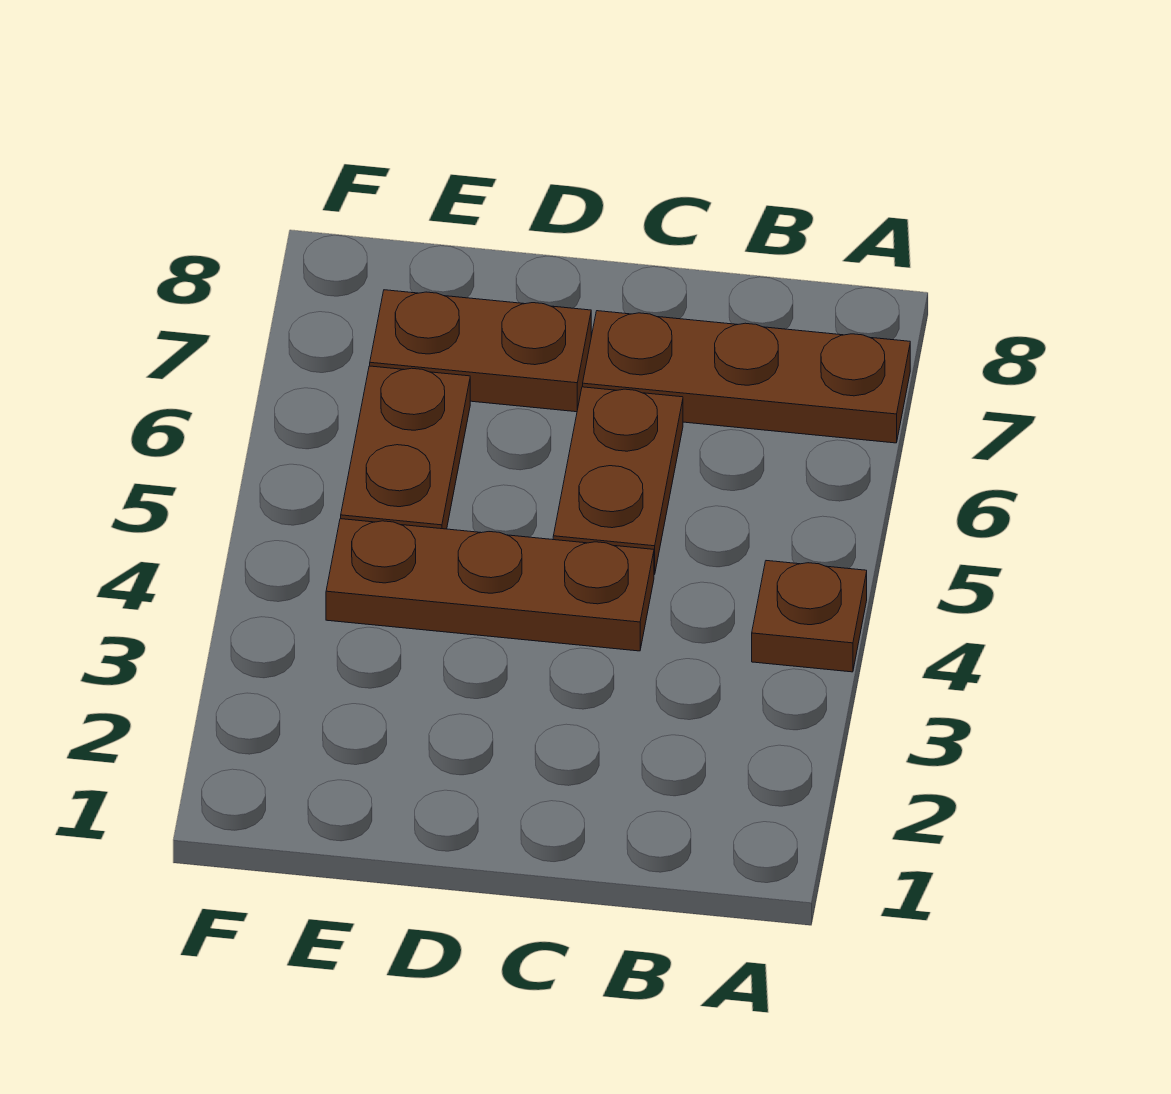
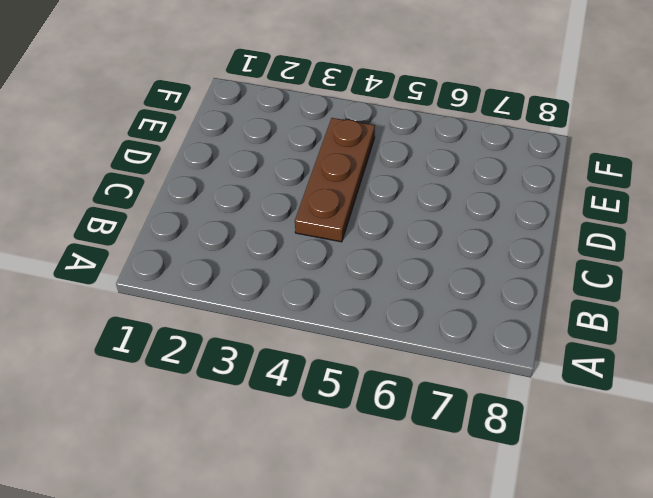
none -> brown plate A4 level 1
none -> brown plate A7:C7 level 1

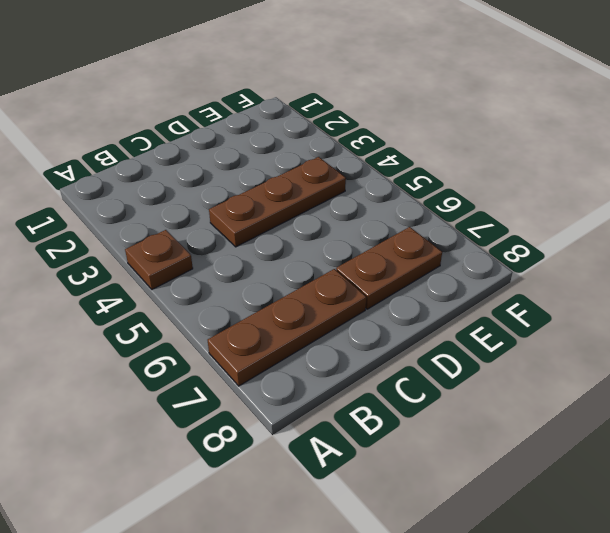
none -> brown plate C5:C6 level 1
none -> brown plate E5:E6 level 1

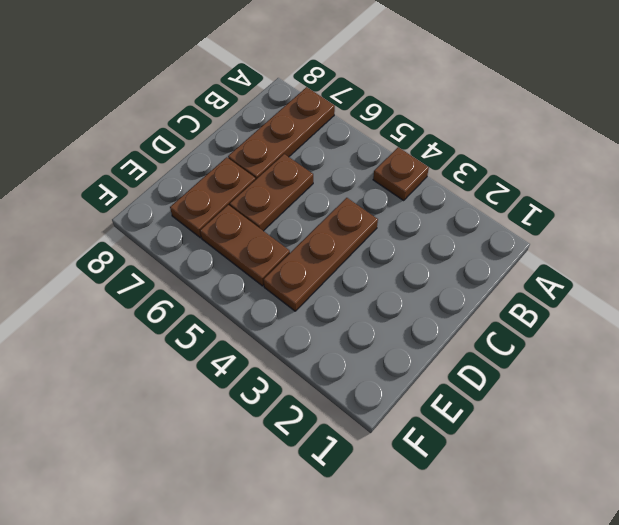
brown plate C6:D6 level 1 -> brown plate C5:C6 level 1

